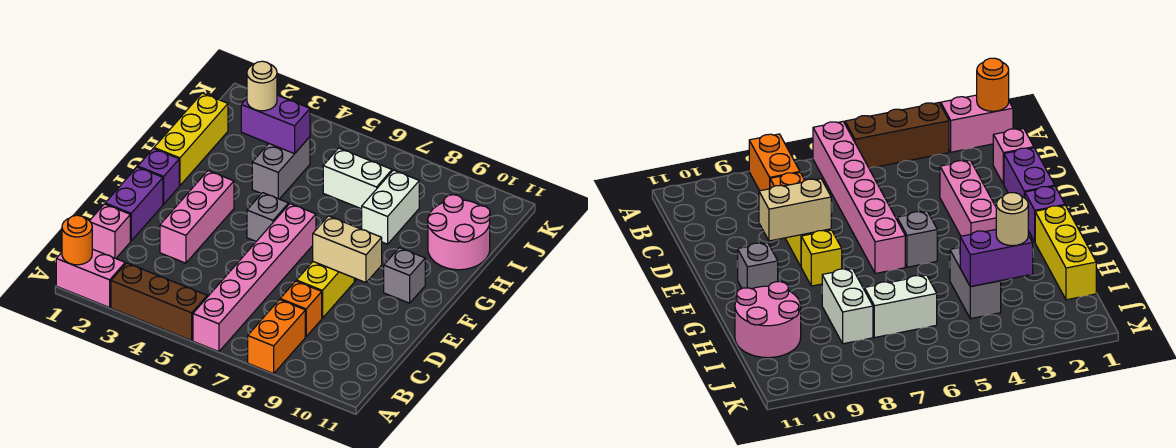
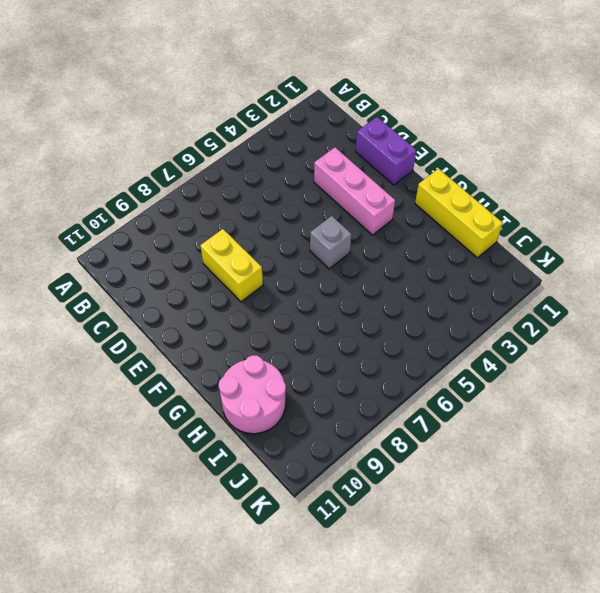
none -> pink brick A1:A2 level 1
none -> brown brick A3:A5 level 1
none -> pink brick A6:F6 level 1

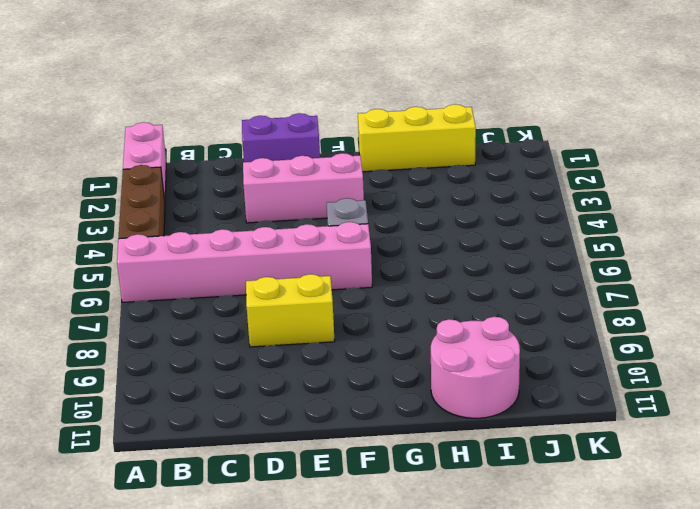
none -> orange brick A8:B8 level 1
none -> pink brick C1 level 1
none -> orange brick C8 level 1

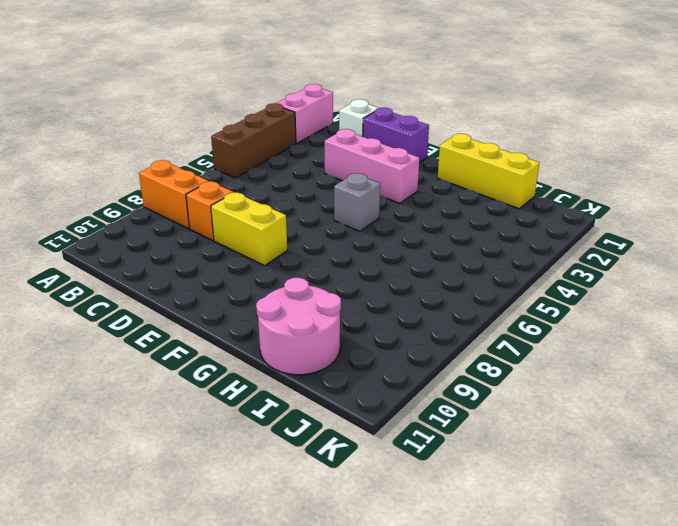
white brick C1 level 1 -> pink brick C1 level 1
none -> pink brick A6:F6 level 1
none -> purple brick F1 level 1
none -> yellow brick F8 level 1

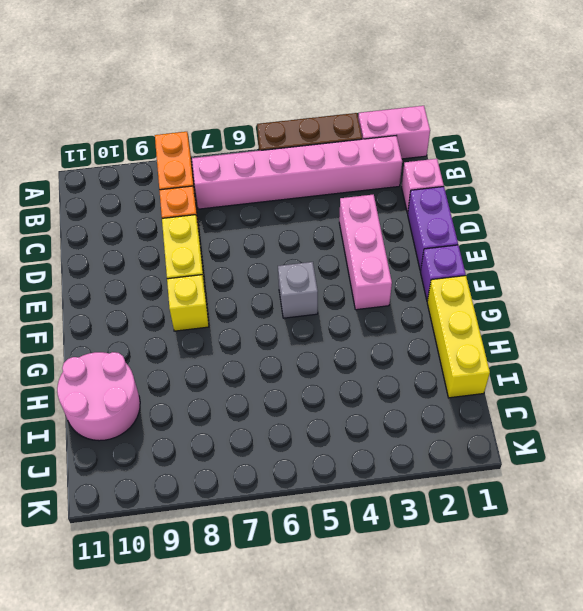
pink brick B2:B7 level 1 -> pink brick A6:F6 level 1
none -> grey brick F10 level 1
none -> grey brick H4:I4 level 1
none -> white brick H8:I8 level 1

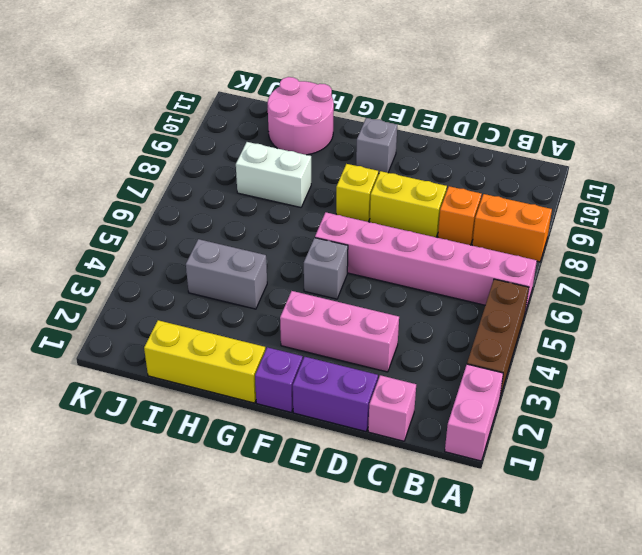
none -> white brick I6:I7 level 1
none -> orange round brick A1 level 2
none -> tan brick E8:E9 level 2

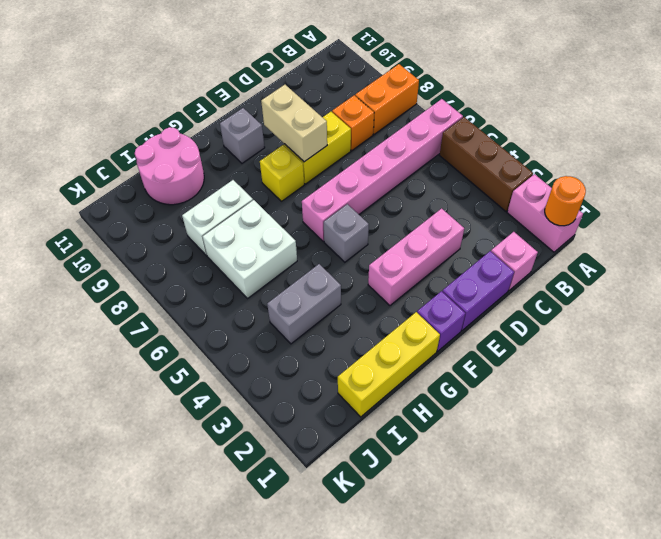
white brick H6:I7 level 1 -> white brick I6:I7 level 1
none -> purple brick I3:I4 level 2
none -> tan round brick I3 level 3

